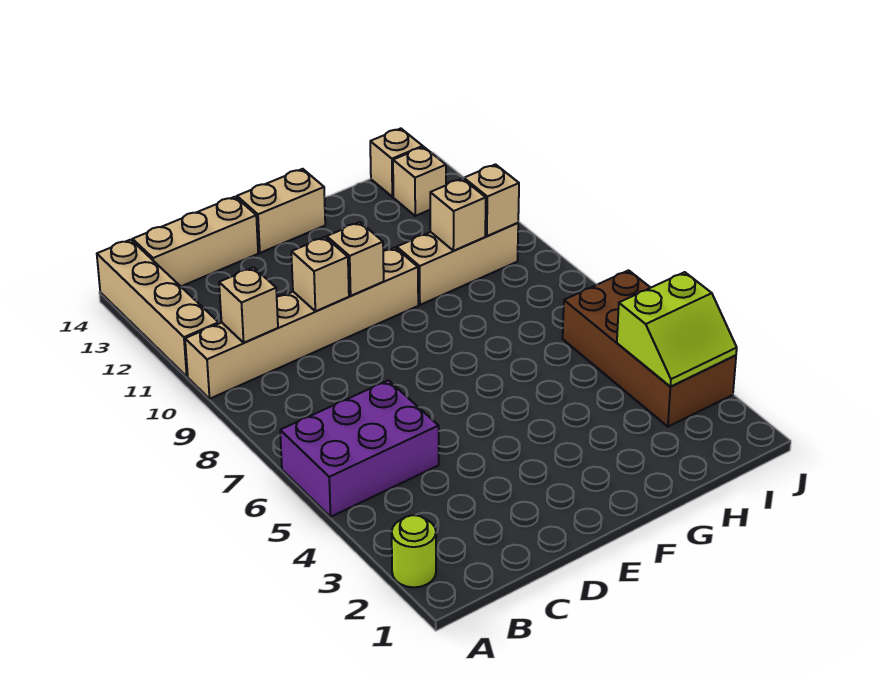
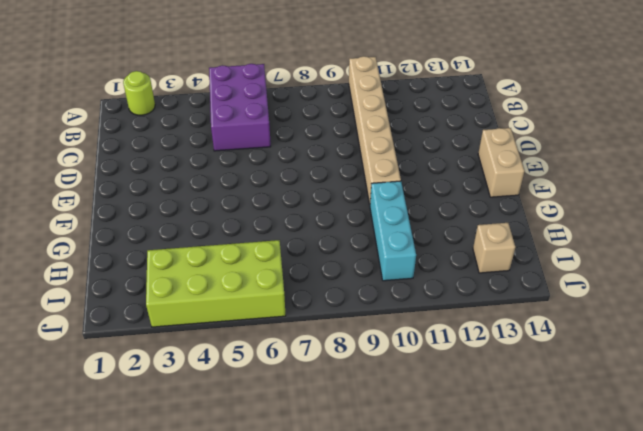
cyan brick G10:I10 level 1 -> tan brick G10:I10 level 1
lime brick I3:J6 level 1 -> brown brick I3:J6 level 1
none -> tan brick A11:A14 level 1
none -> tan brick B14:D14 level 1
none -> tan brick I14 level 1

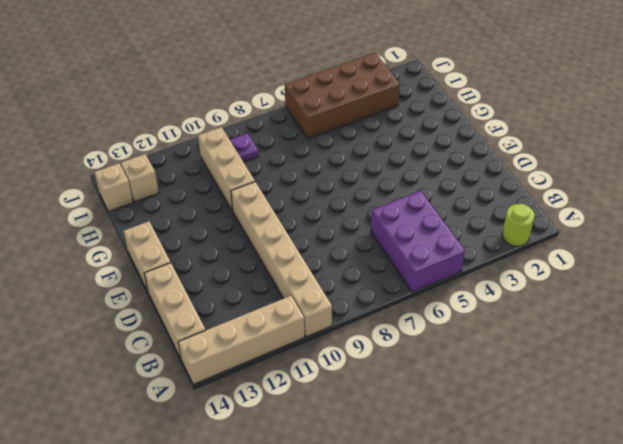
purple plate I9 level 1 -> none
none -> tan brick B10 level 2
none -> tan brick D10 level 2
none -> tan brick E10 level 2

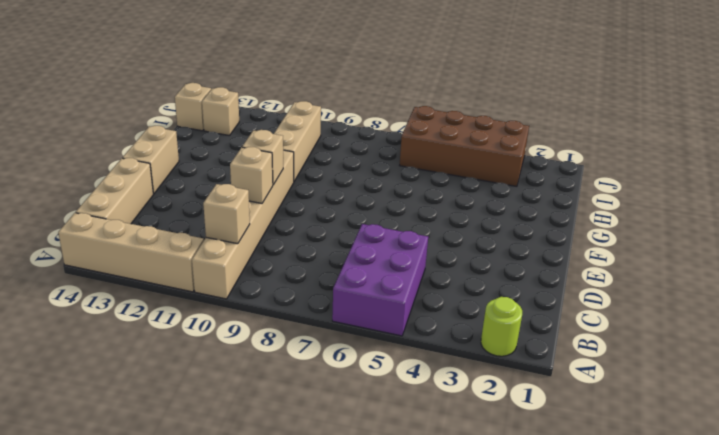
none -> tan brick H10 level 2
none -> lime slope I3:J4 level 2 top 4
none -> tan brick I10 level 2

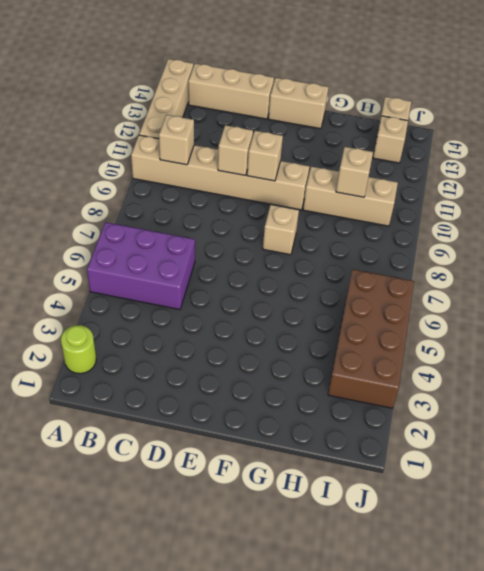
tan brick F8 level 1 -> tan brick I10 level 2
none -> lime slope I3:J4 level 2 top 4

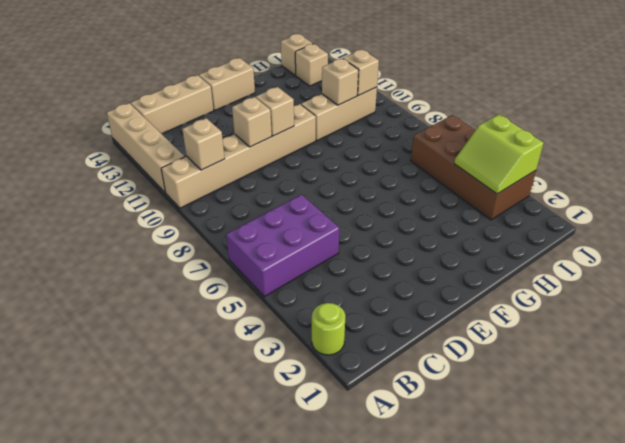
lime slope I3:J4 level 2 top J -> lime slope I3:J4 level 2 top 4

